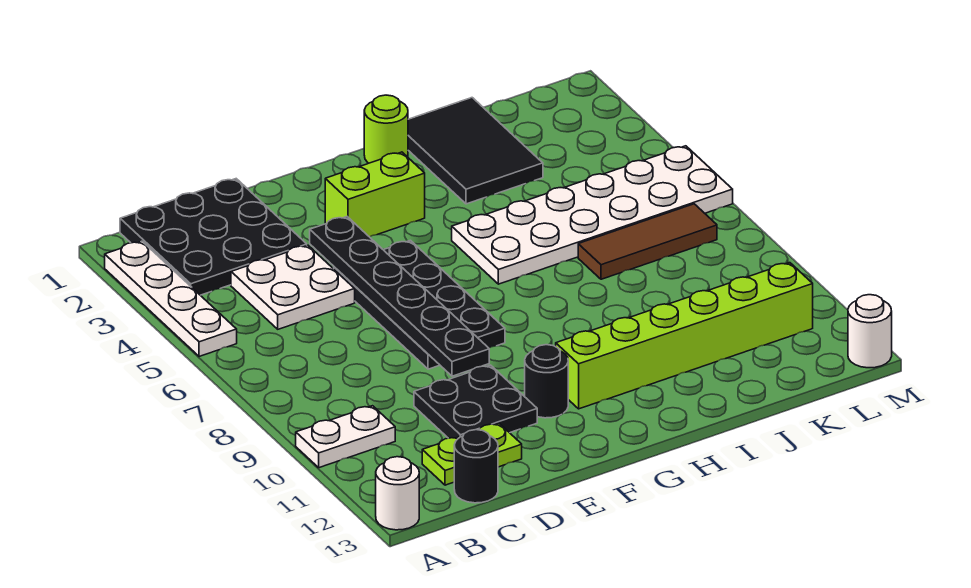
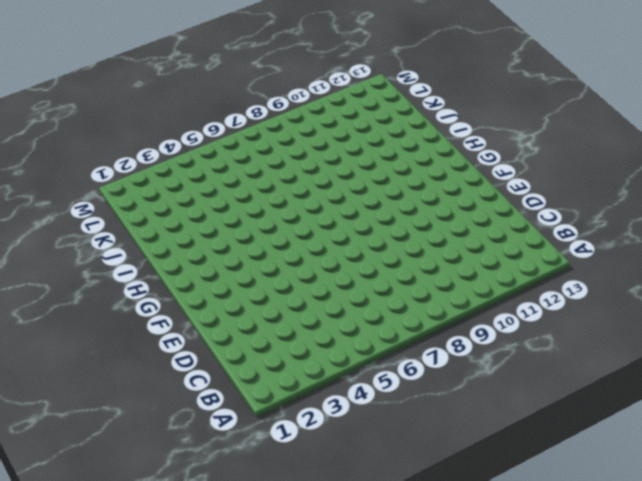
none -> white plate A2:A5 level 1
none -> white plate A10:B10 level 1
none -> white round brick A13 level 1

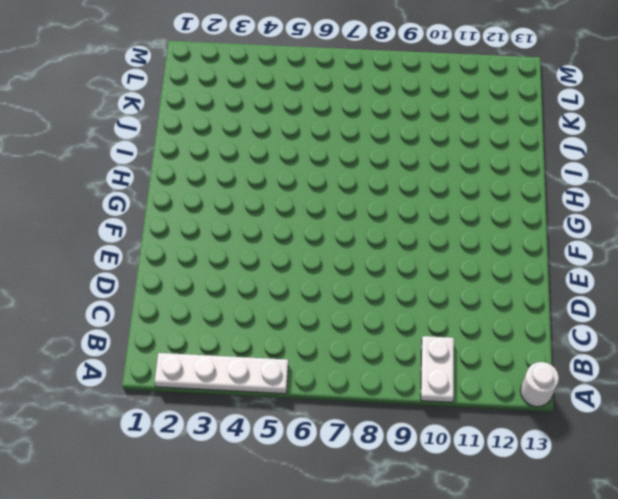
none -> black plate B1:D3 level 1
none -> white plate C4:D5 level 1
none -> lime plate C12:D12 level 1

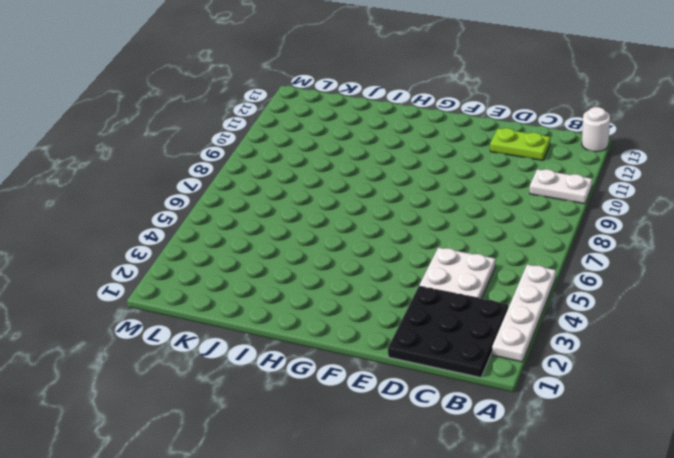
none -> black round brick C13 level 1
none -> black plate D10:E11 level 1
none -> black plate E5:F8 level 1

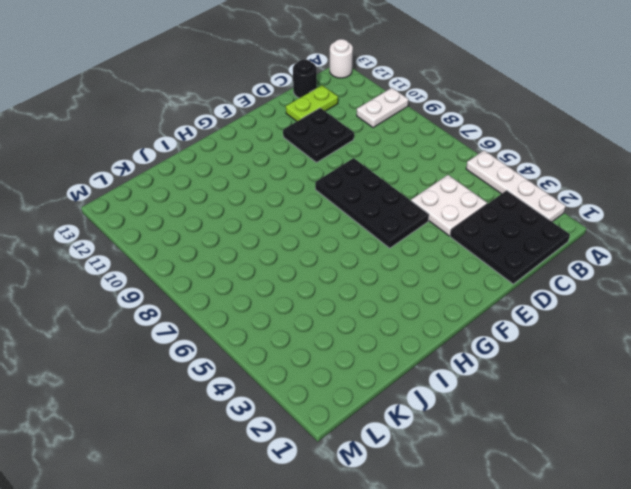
none -> lime brick F3:G3 level 1
none -> black round brick F11 level 1
none -> lime brick G11:L11 level 1

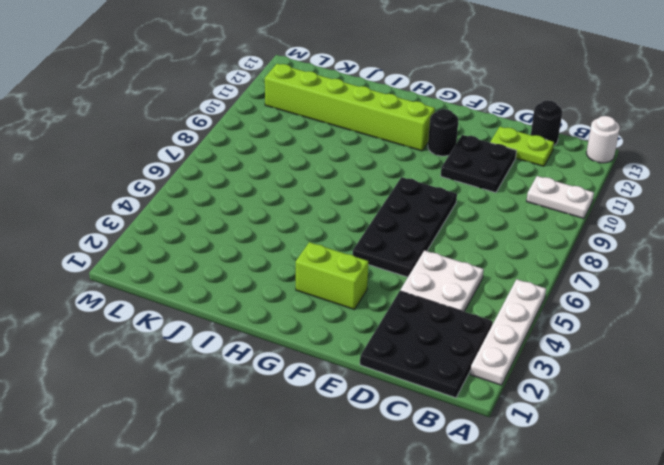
none -> lime round brick H1 level 1
none -> white plate H5:M6 level 1
none -> black tile I1:J3 level 1

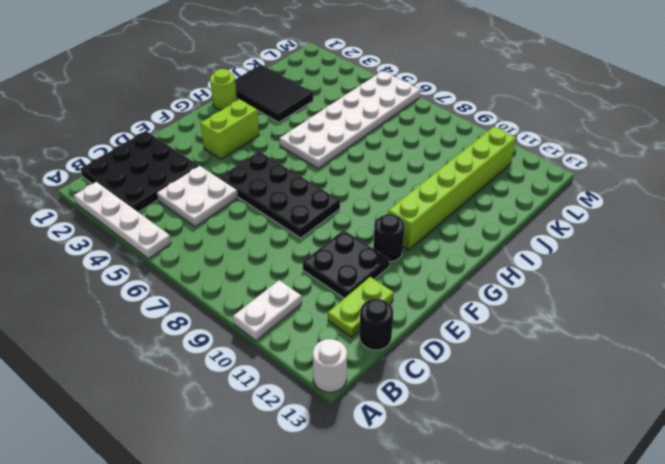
none -> brown tile J7:L7 level 1
none -> white round brick M13 level 1
none -> black plate E4:E9 level 2

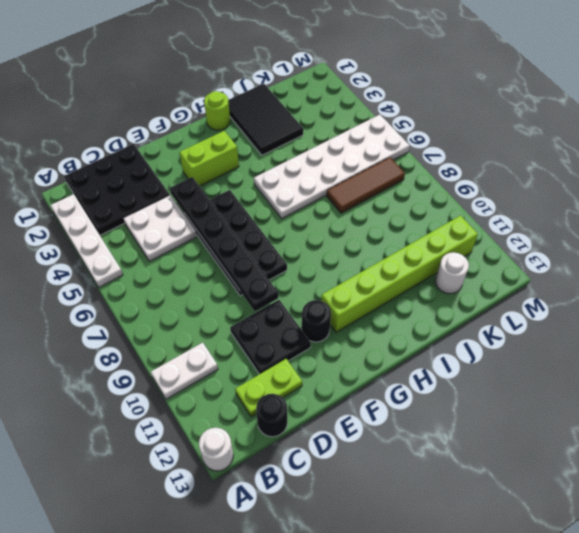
white round brick K12 level 1 -> white round brick M13 level 1

